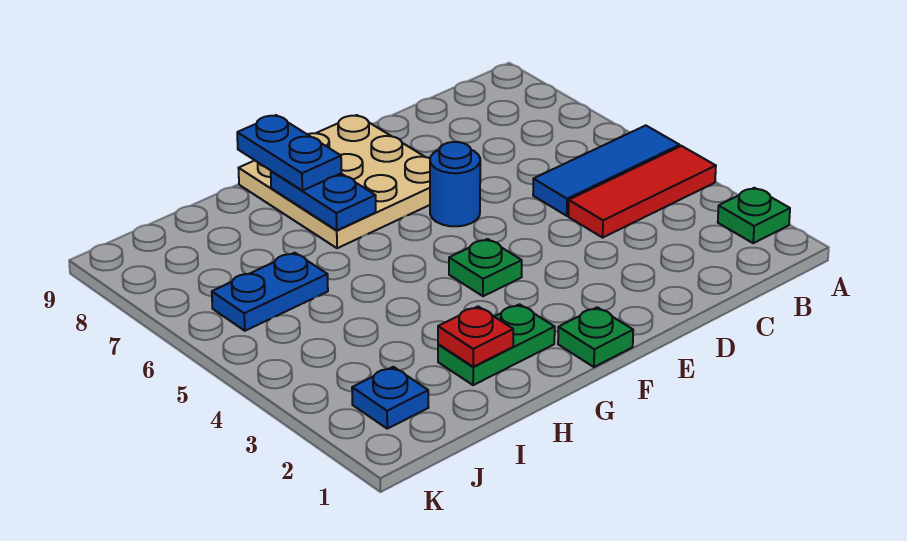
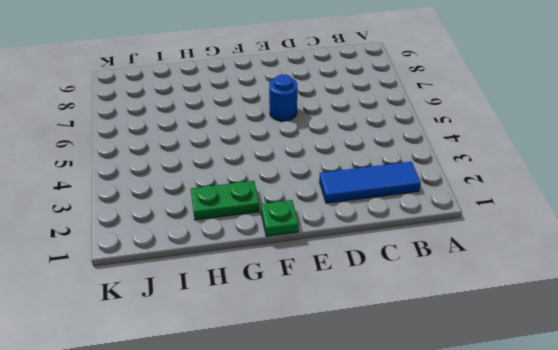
blue tile B2:D2 level 1 -> blue tile A5:C5 level 1
none -> green plate A2 level 1
none -> red tile A4:C4 level 1
none -> tan plate E7:G9 level 1

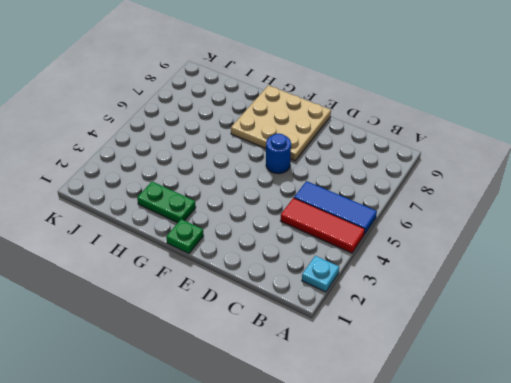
cyan plate A2 level 1 -> green plate A2 level 1
none -> green plate F4 level 1
none -> blue plate I6:J6 level 1
none -> blue plate J2 level 1

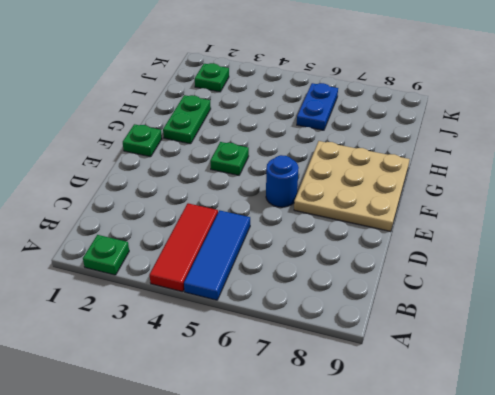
green plate J2 level 1 -> blue plate J2 level 1
none -> blue plate G7:G8 level 2
none -> red plate H2 level 2
none -> blue plate G8:G9 level 3

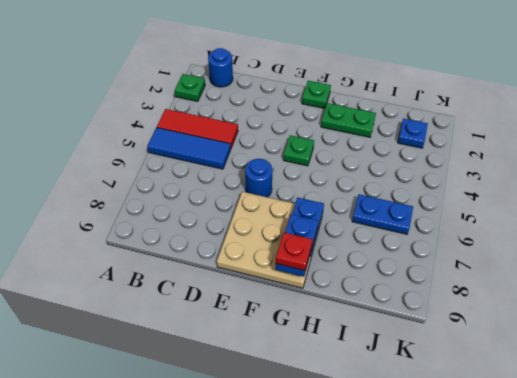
blue round brick B1 level 1 -> none
red plate G9 level 4 -> red plate H2 level 2

